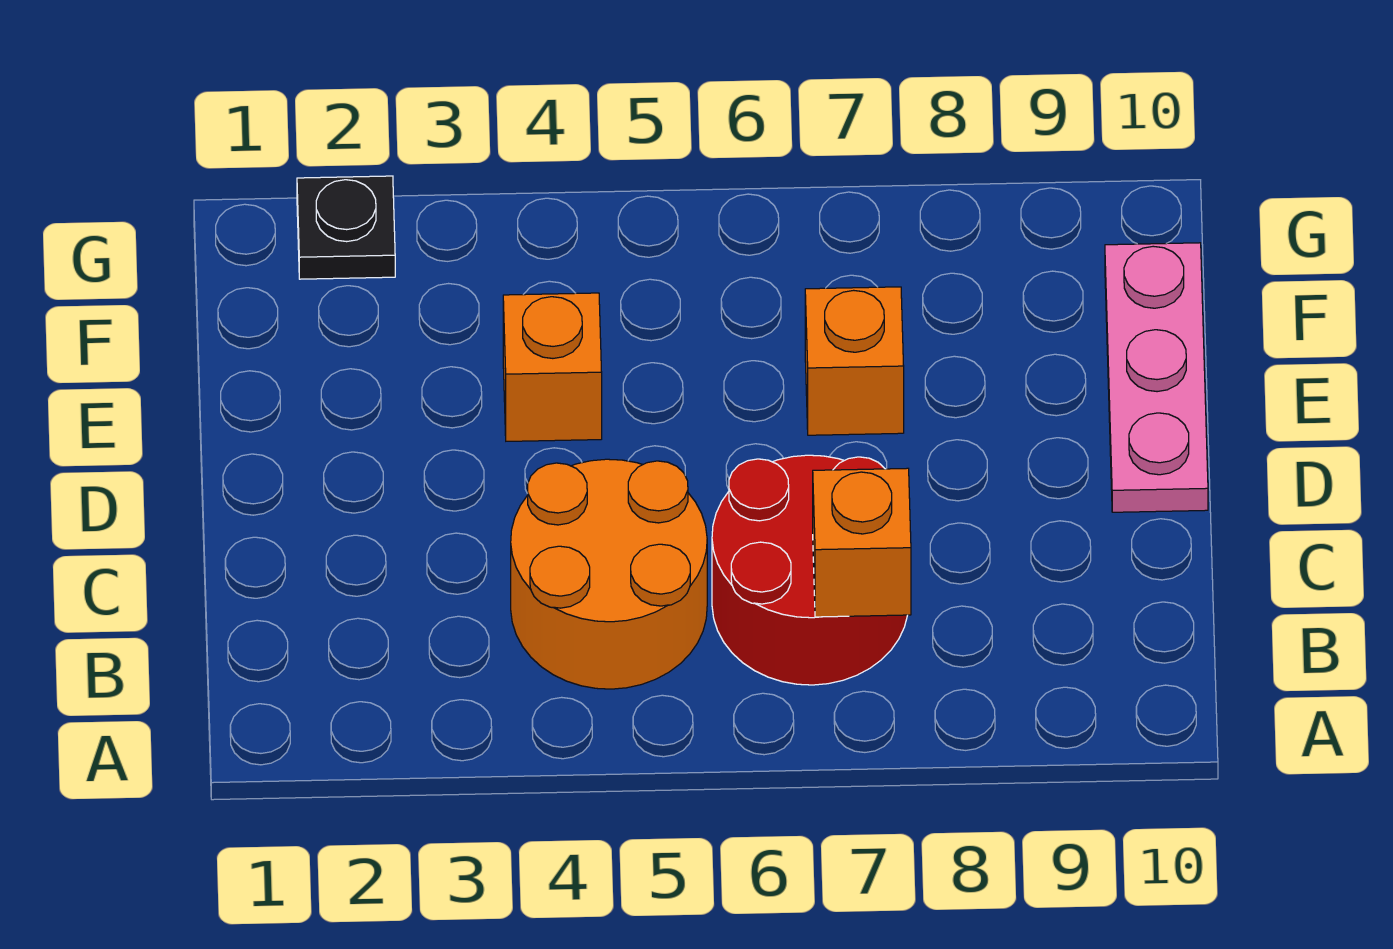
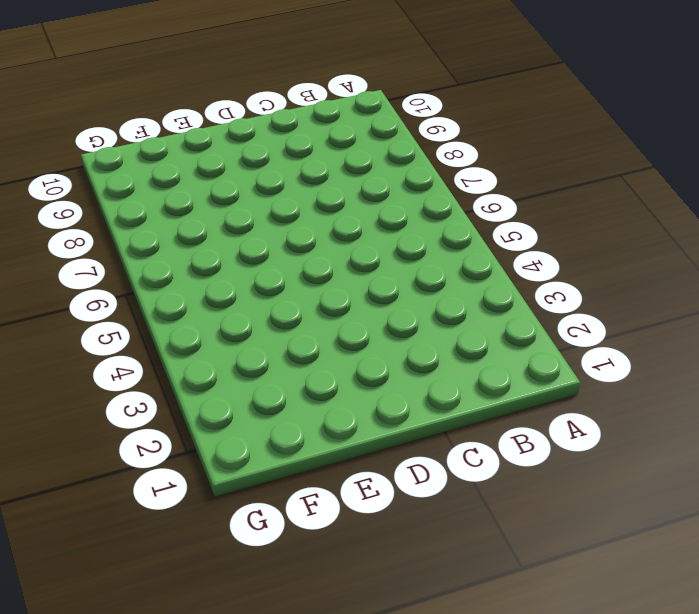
none -> orange round brick B4:C5 level 1
none -> red round brick B6:C7 level 1

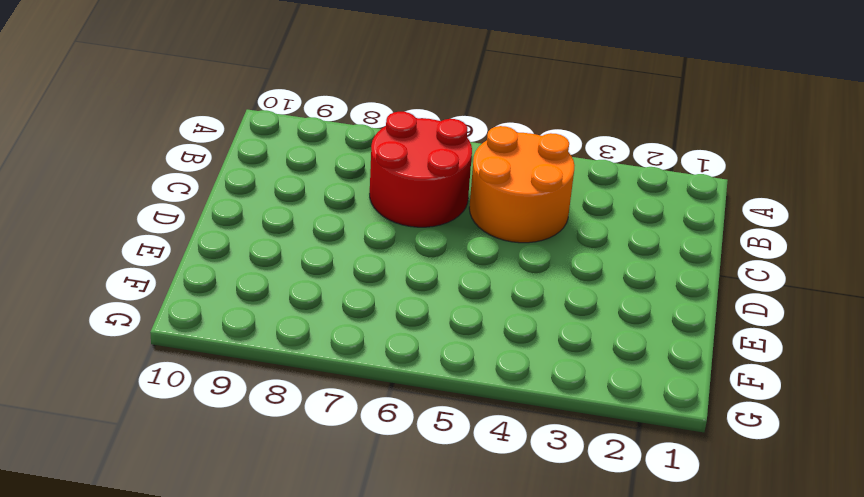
none -> pink plate D10:F10 level 1
none -> orange brick E4 level 1

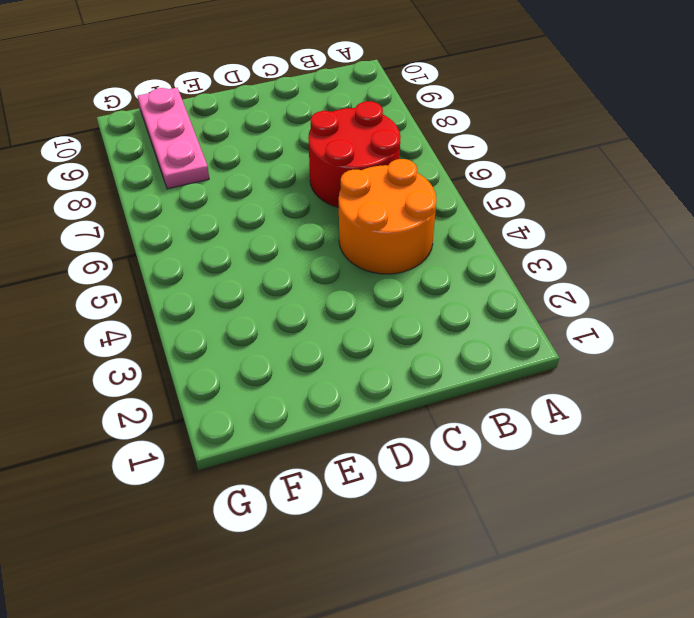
pink plate F8:F10 level 1 -> pink plate D10:F10 level 1
none -> orange brick E4 level 1
none -> orange brick E7 level 1

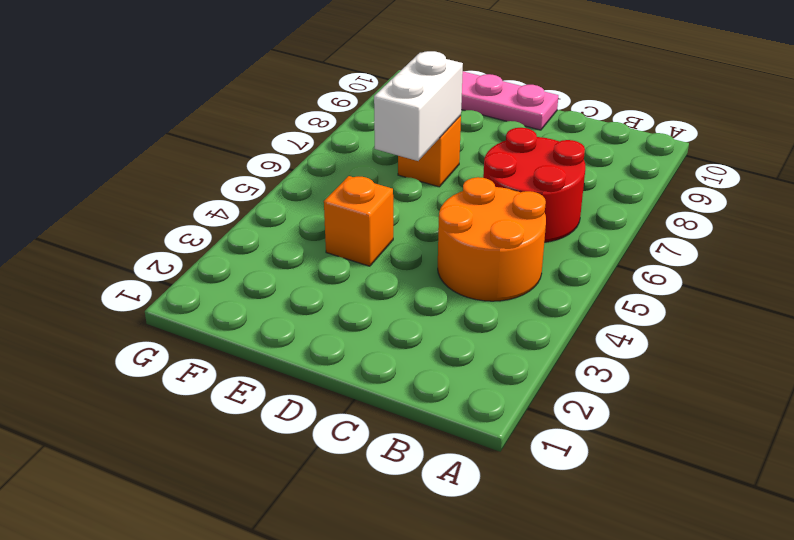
white brick E6:E7 level 2 -> none
none -> black plate G2 level 1
none -> orange brick B7 level 2

